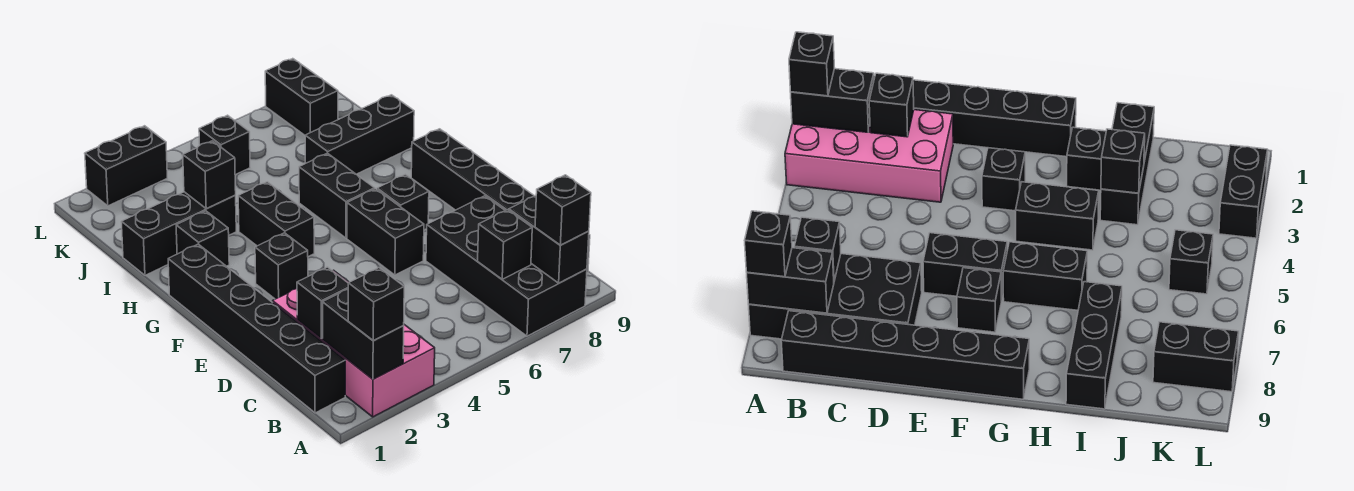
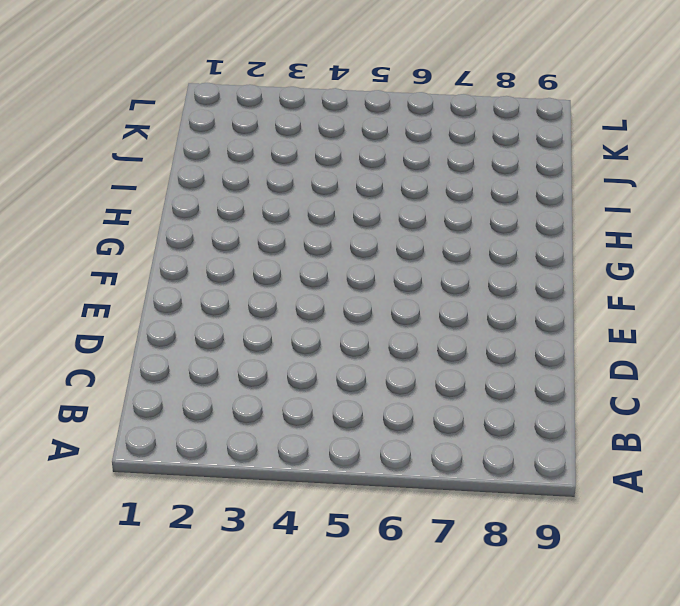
none -> pink brick A2:D3 level 1
none -> black brick A7:D8 level 1
none -> black brick B1:G1 level 1

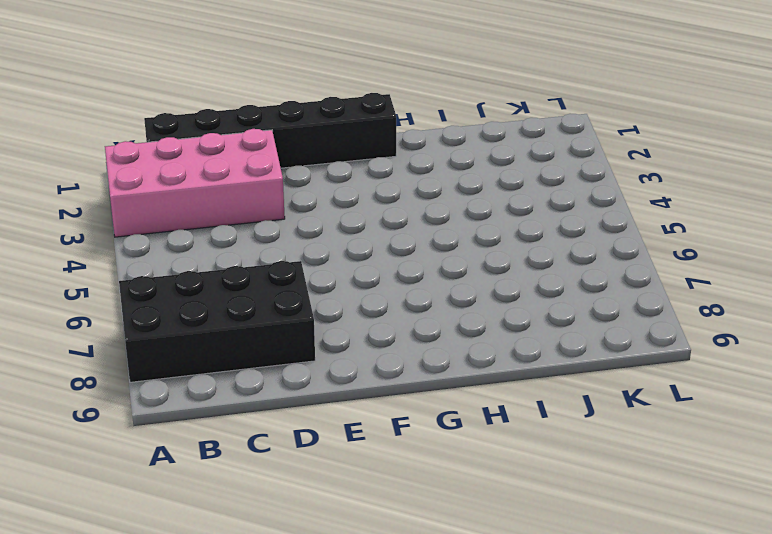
none -> black brick B9:G9 level 1
none -> black brick E6:F6 level 1
none -> black brick F3 level 1

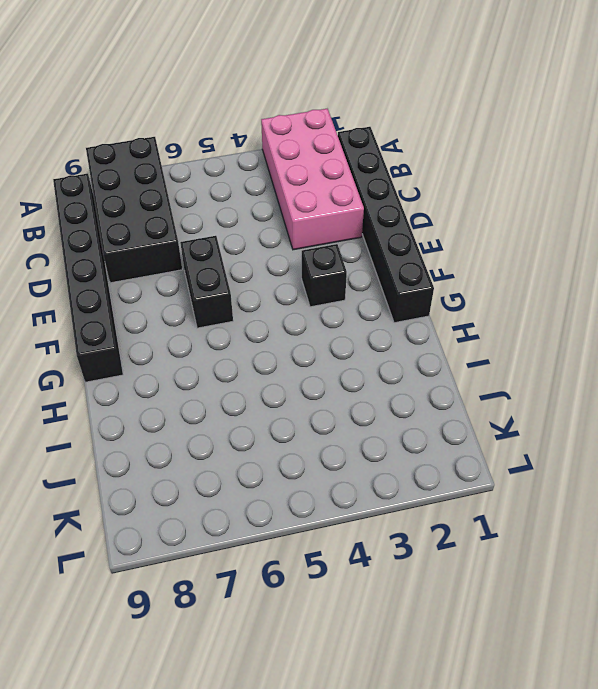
none -> black brick F7 level 1
none -> black brick G4:H4 level 1
none -> black brick G6:H6 level 1

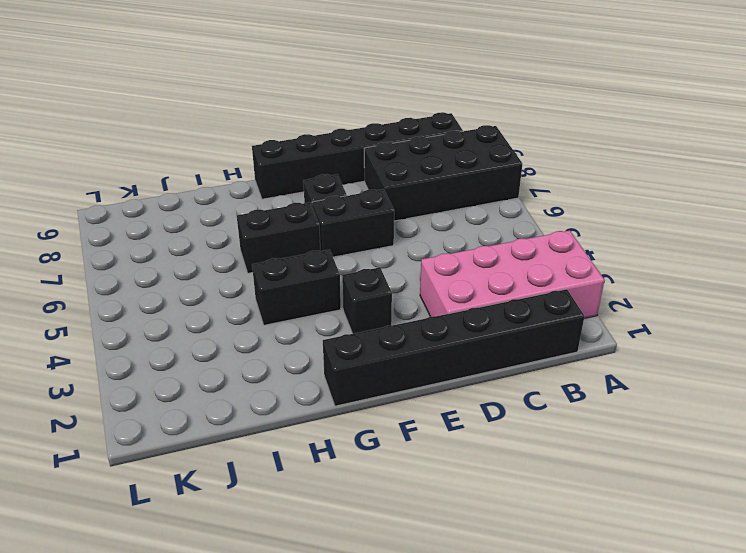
none -> black brick H2 level 1
none -> black brick I1:I3 level 1
none -> black brick I7:I9 level 1

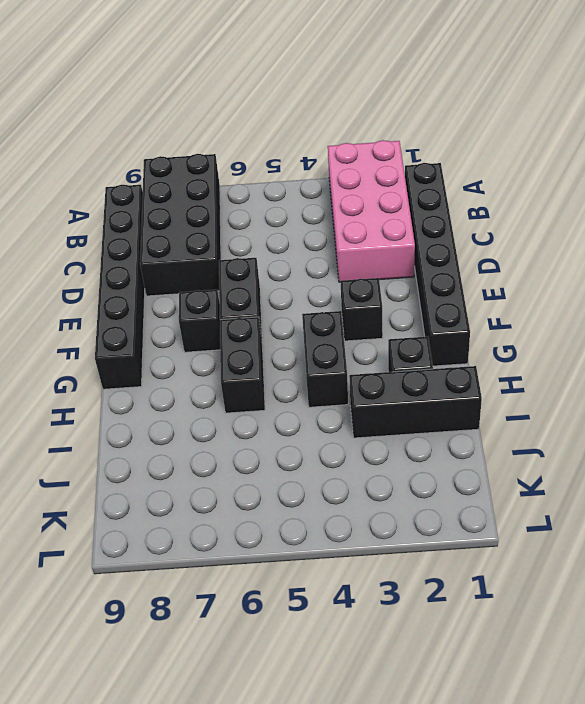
none -> black brick I7:I9 level 1
none -> black brick K5 level 1
none -> black brick K8:L8 level 1

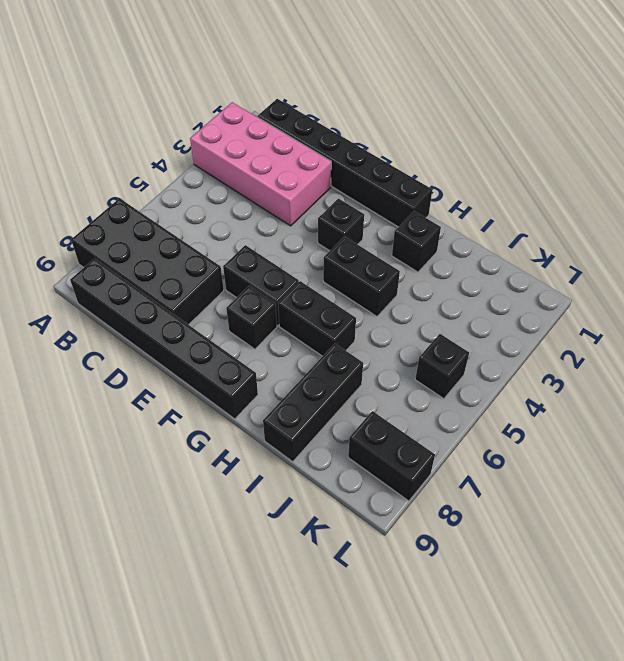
none -> black brick I1:I3 level 1
none -> black brick L2:L3 level 1
none -> black brick A2:B2 level 2

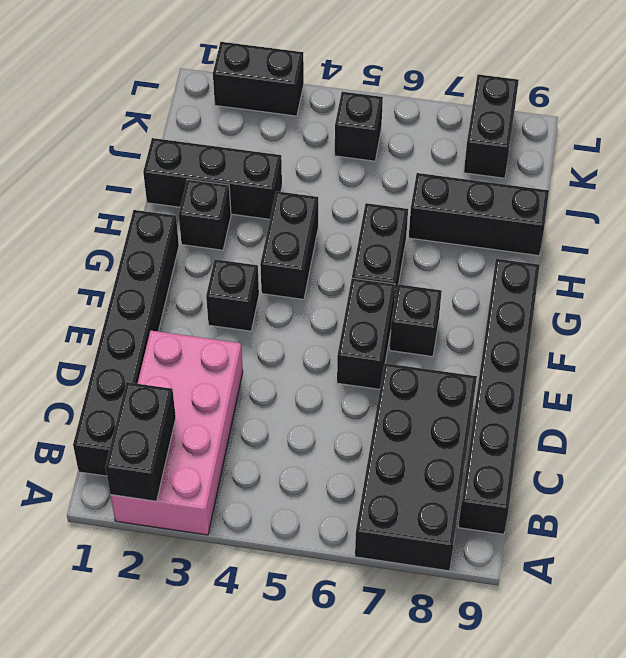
none -> black brick A8:B8 level 2
none -> black brick B7 level 2
none -> black brick C2 level 2

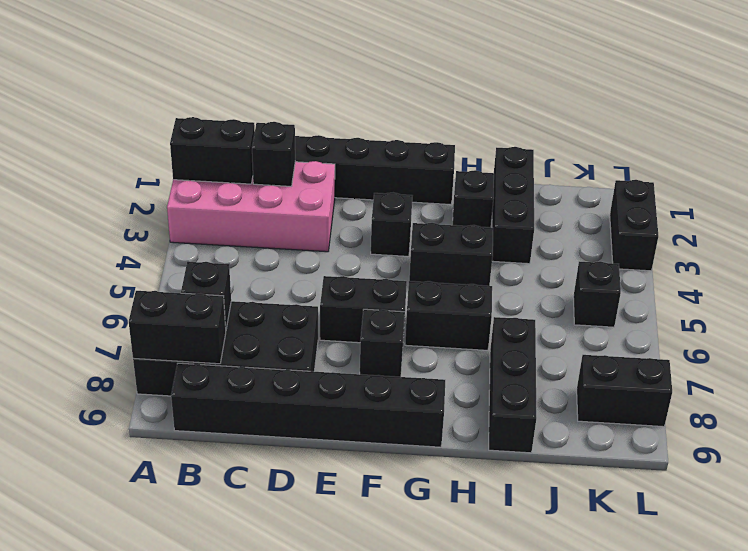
none -> black brick I3 level 2
none -> black brick A2 level 3
none -> black brick A8 level 3

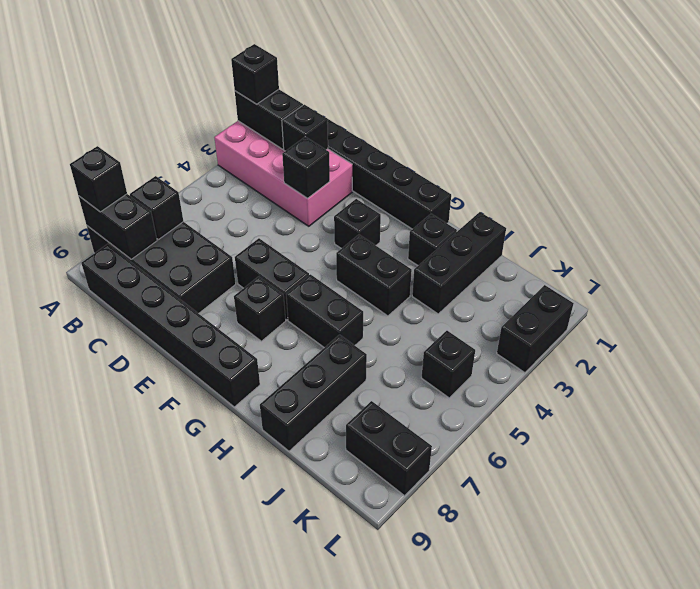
black brick D3 level 2 -> black brick I3 level 2

